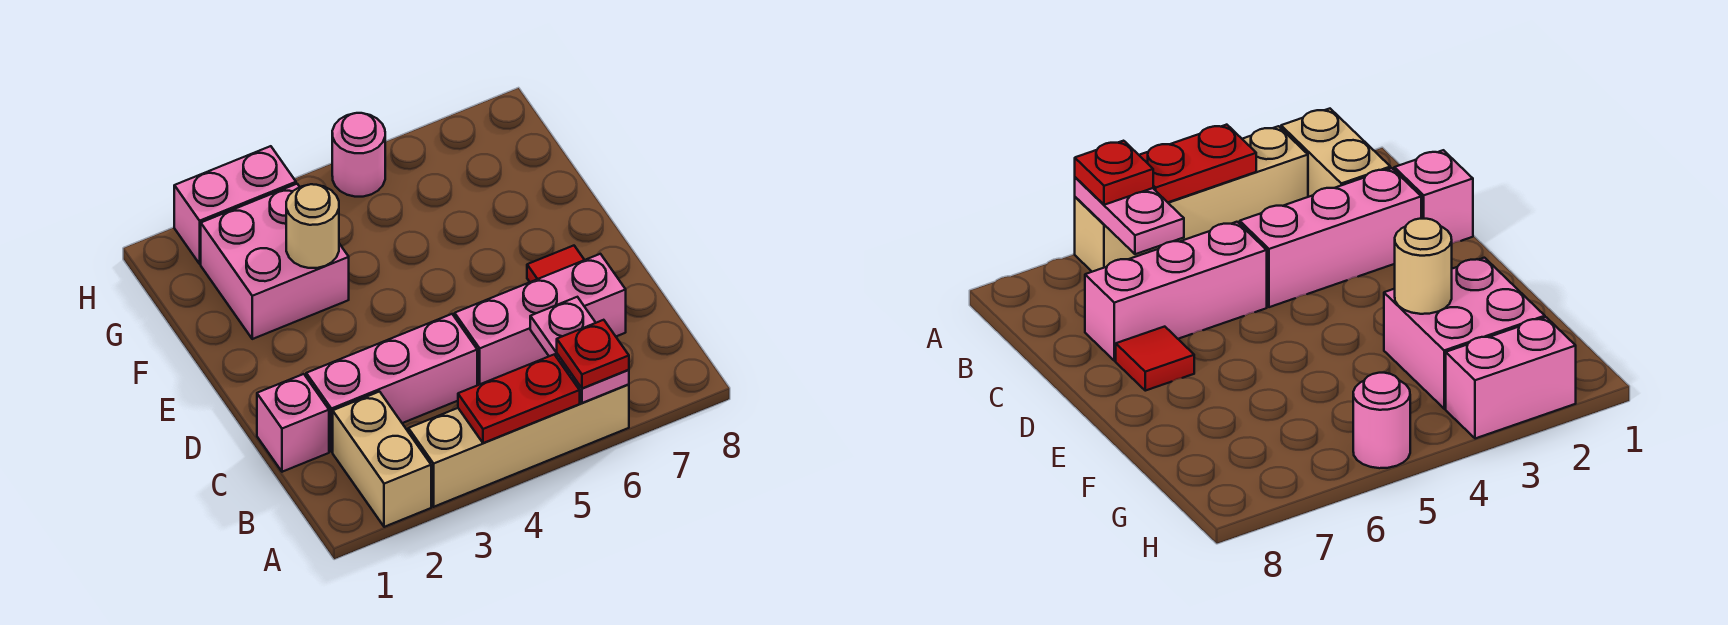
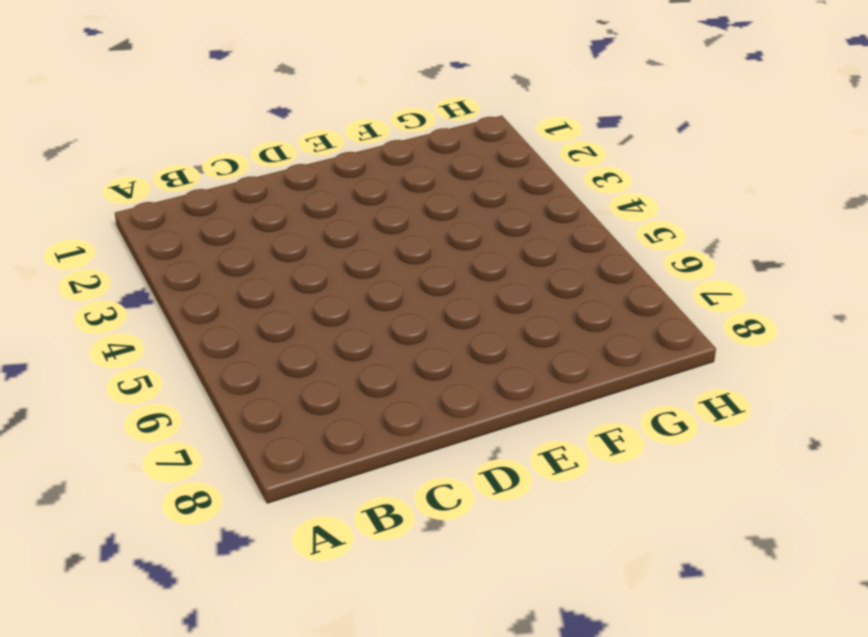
none -> tan brick A2:B2 level 1
none -> tan brick A3:A6 level 1
none -> pink brick C1 level 1

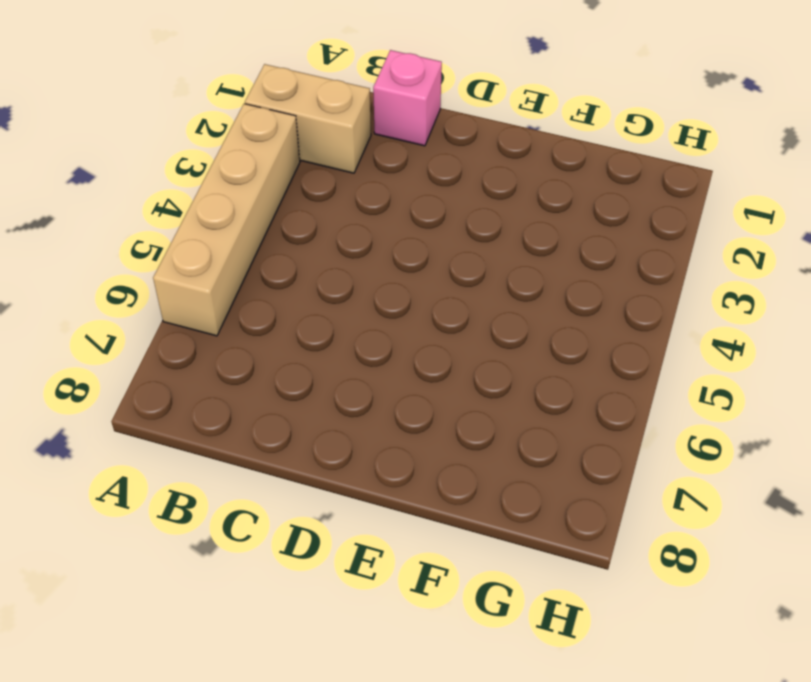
none -> pink brick C2:C4 level 1
none -> pink brick C5:C7 level 1
none -> red tile D7 level 1

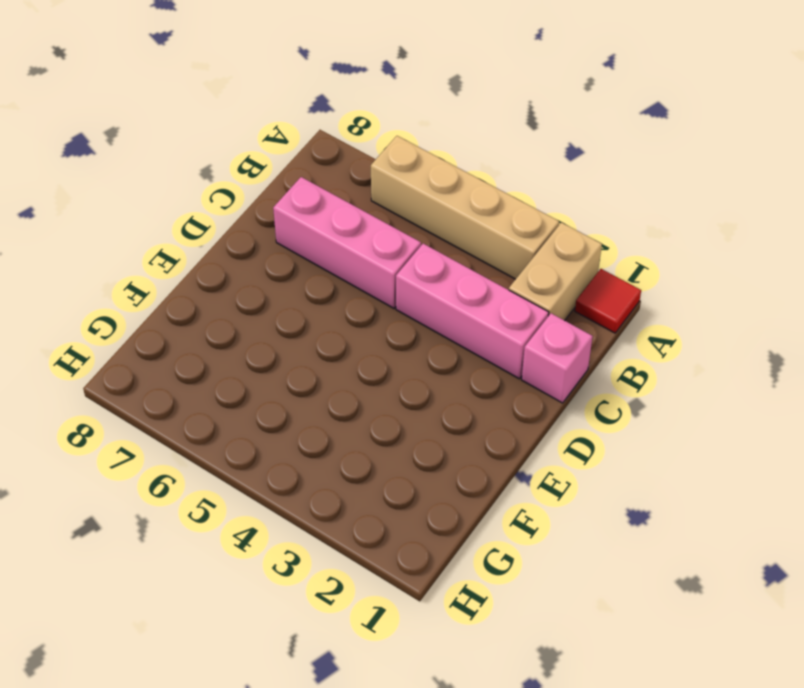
red tile A1 level 1 -> red tile D7 level 1
none -> pink brick F2:G3 level 1
none -> pink brick H2:H3 level 1
none -> pink round brick H5 level 1

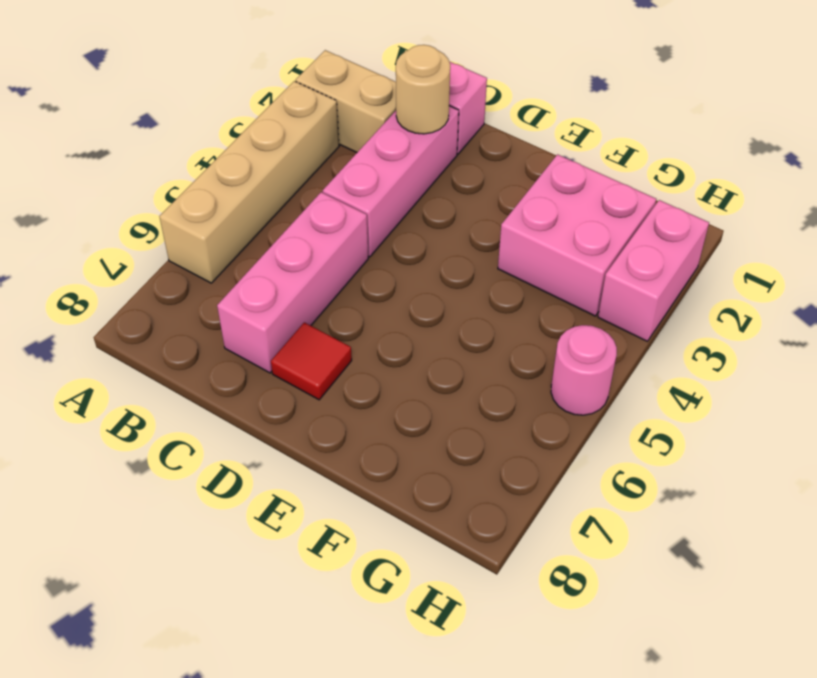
tan round brick C2 level 2 -> tan round brick F3 level 2
none -> red plate A4:A5 level 2
none -> pink plate A6:B6 level 2
none -> red plate A6 level 3

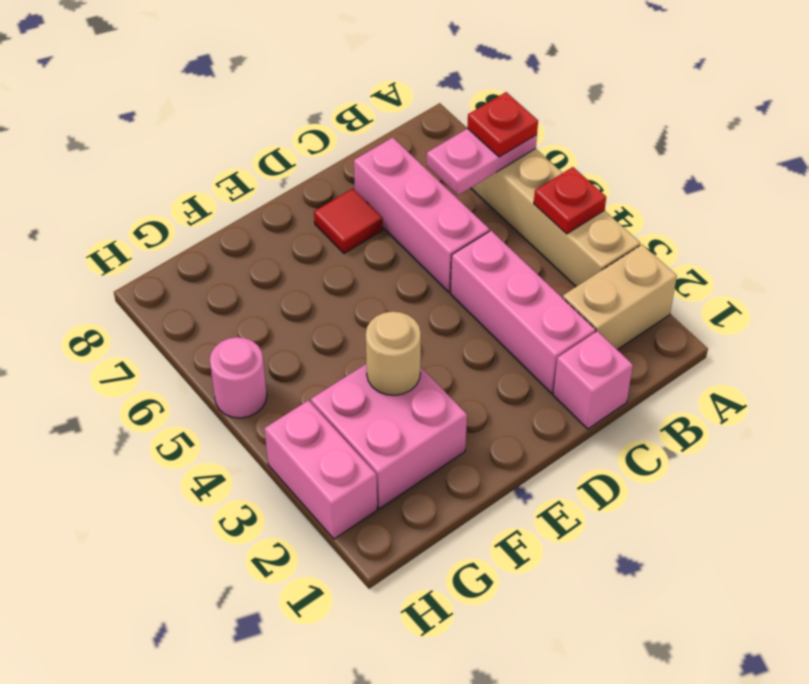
red plate A4 level 2 -> red plate A4:A5 level 2

